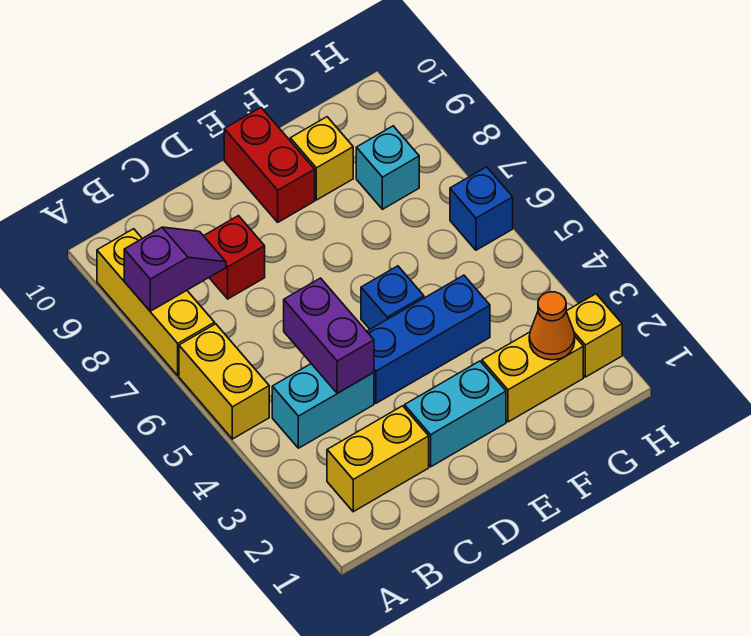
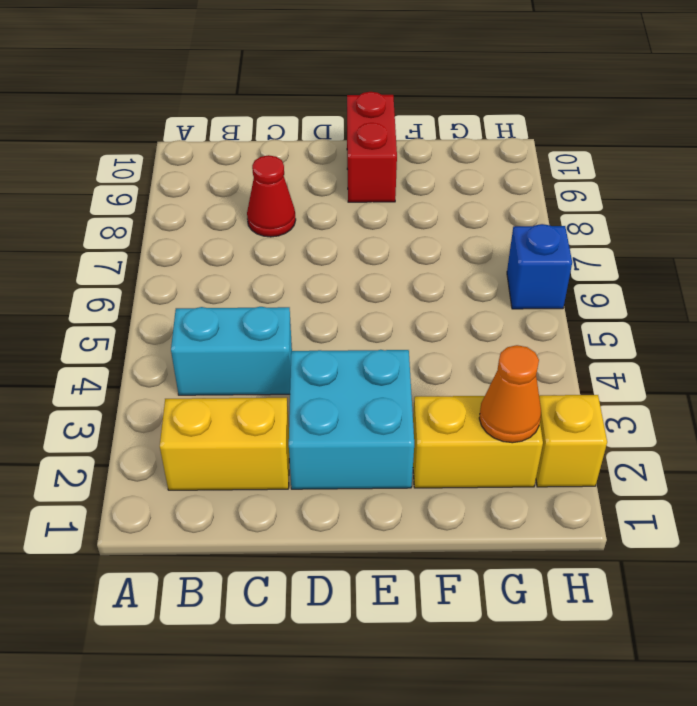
red cone C8 level 1 -> red brick C8 level 1
cyan brick D2:E3 level 1 -> cyan brick D2:E2 level 1
none -> yellow brick A5:A6 level 1
none -> yellow brick A7:A9 level 1
none -> blue brick D4:F4 level 1

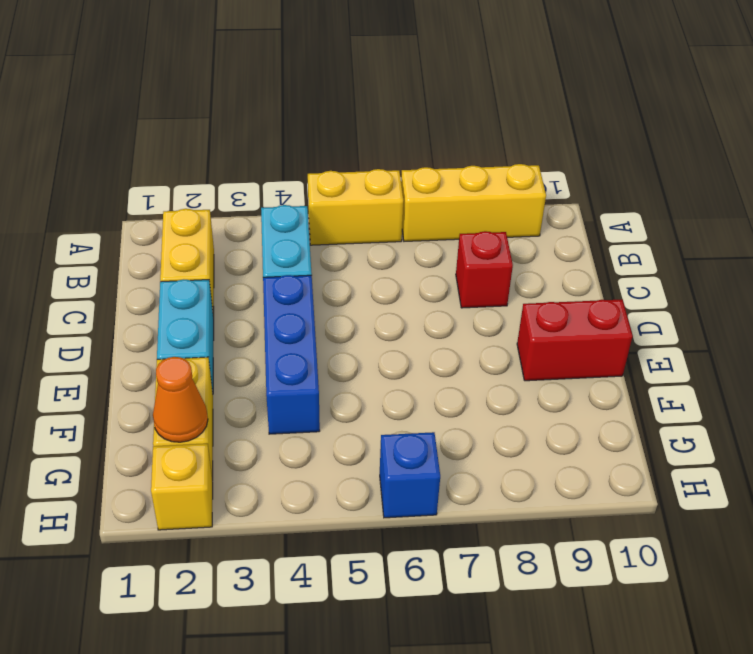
none -> blue brick E5 level 1
none -> yellow brick F9 level 1
none -> cyan brick G8 level 1

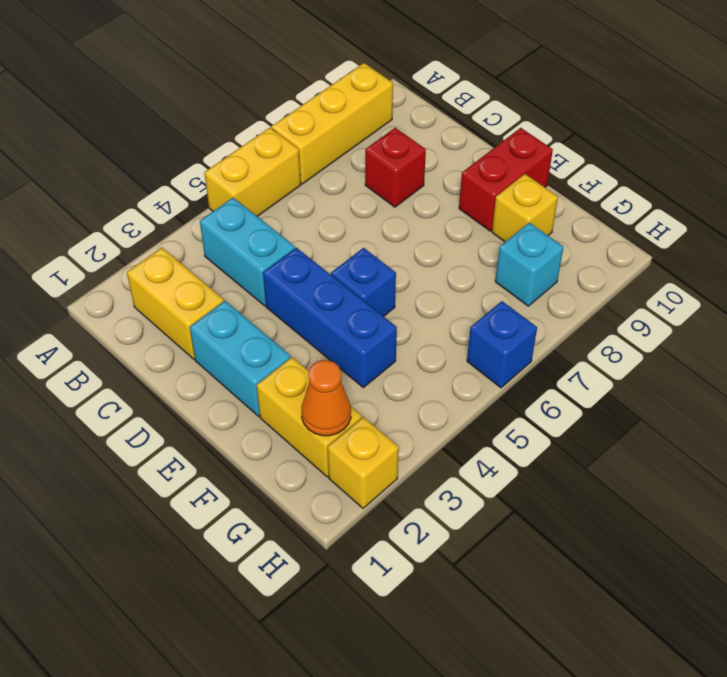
none -> purple slope A8:B8 level 2 top A
none -> purple brick C4:C5 level 2

